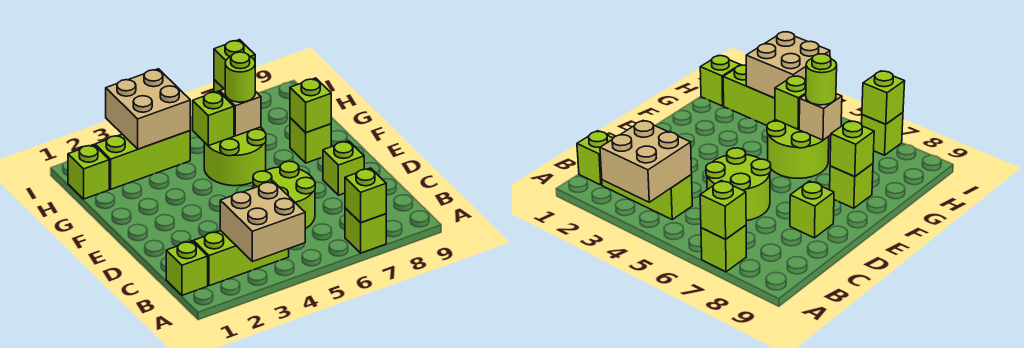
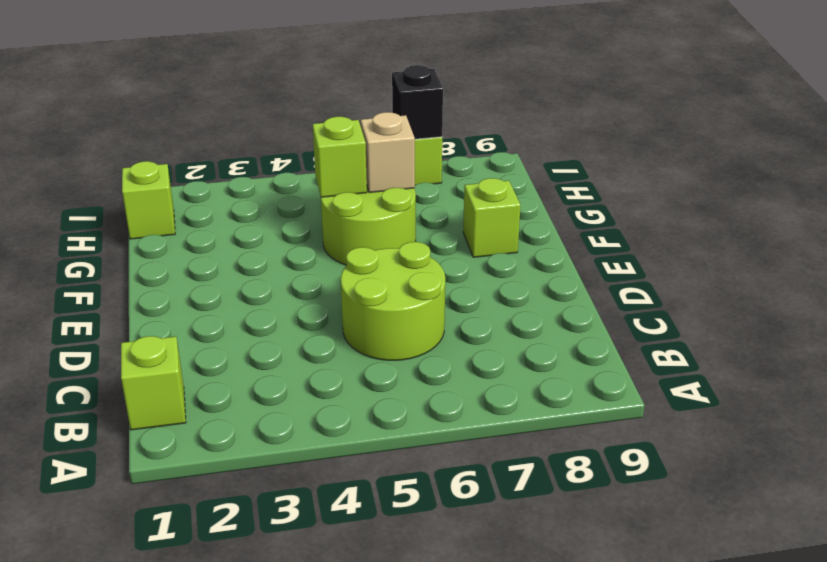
black brick I7 level 2 -> lime brick I7 level 2
none -> lime brick A7 level 1
none -> lime brick B2:B4 level 1
none -> lime brick D8 level 1

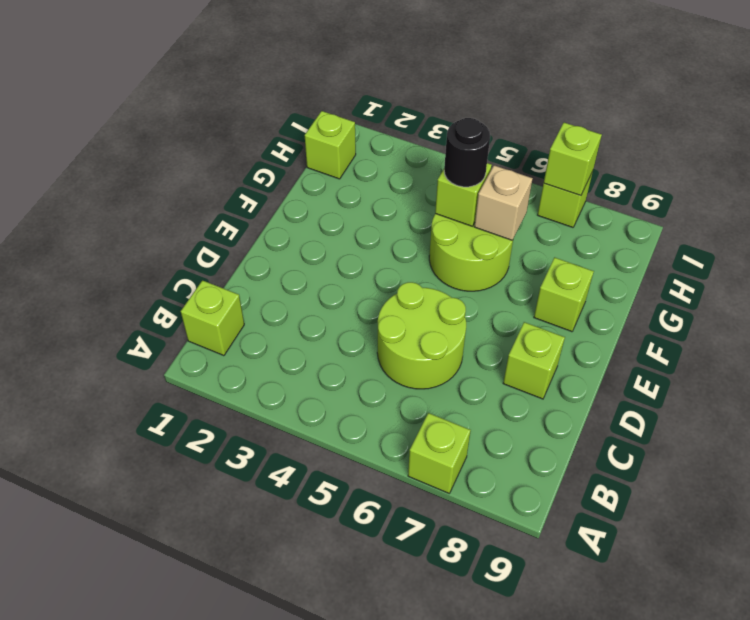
black round brick G5 level 3 -> none
none -> lime brick B2:B4 level 1
none -> lime brick H2:H4 level 1
none -> tan brick A3:B4 level 2

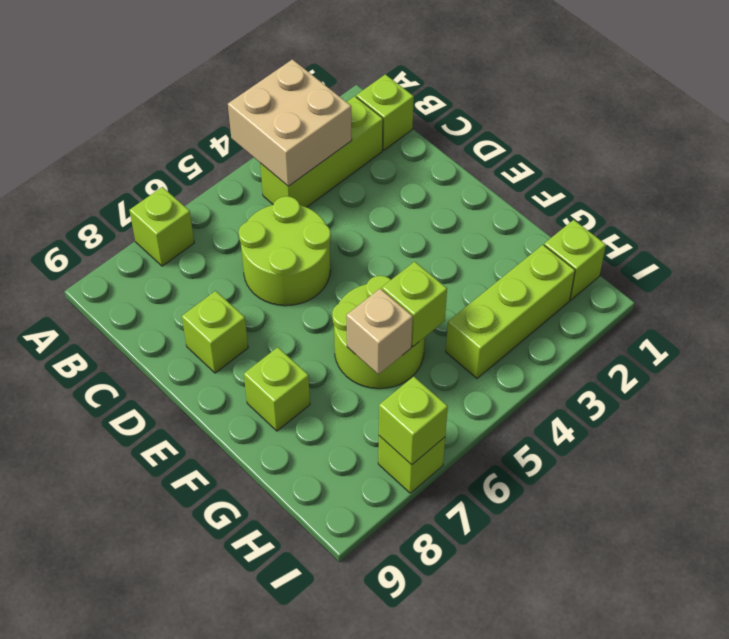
none -> lime brick A7 level 2
none -> lime brick F8 level 2
none -> tan brick H3:I4 level 2

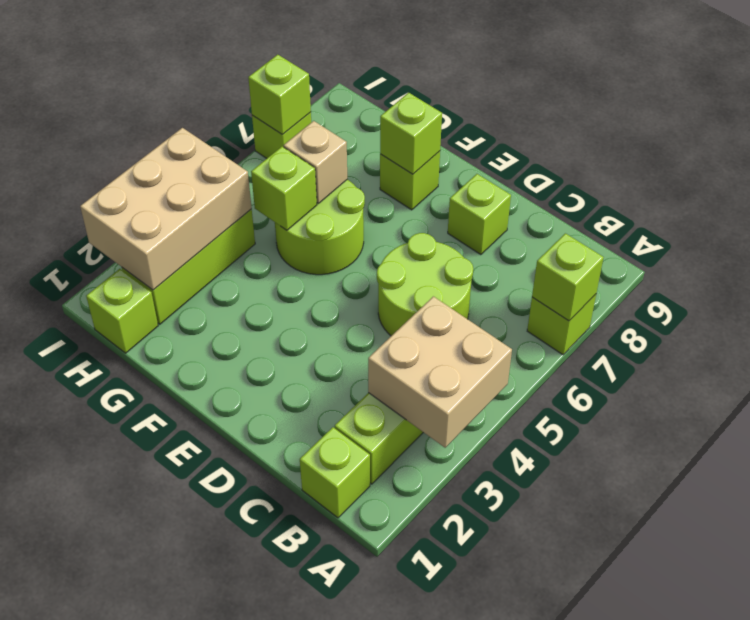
tan brick H2:I4 level 2 -> tan brick H3:I4 level 2
none -> lime round brick G6 level 3

